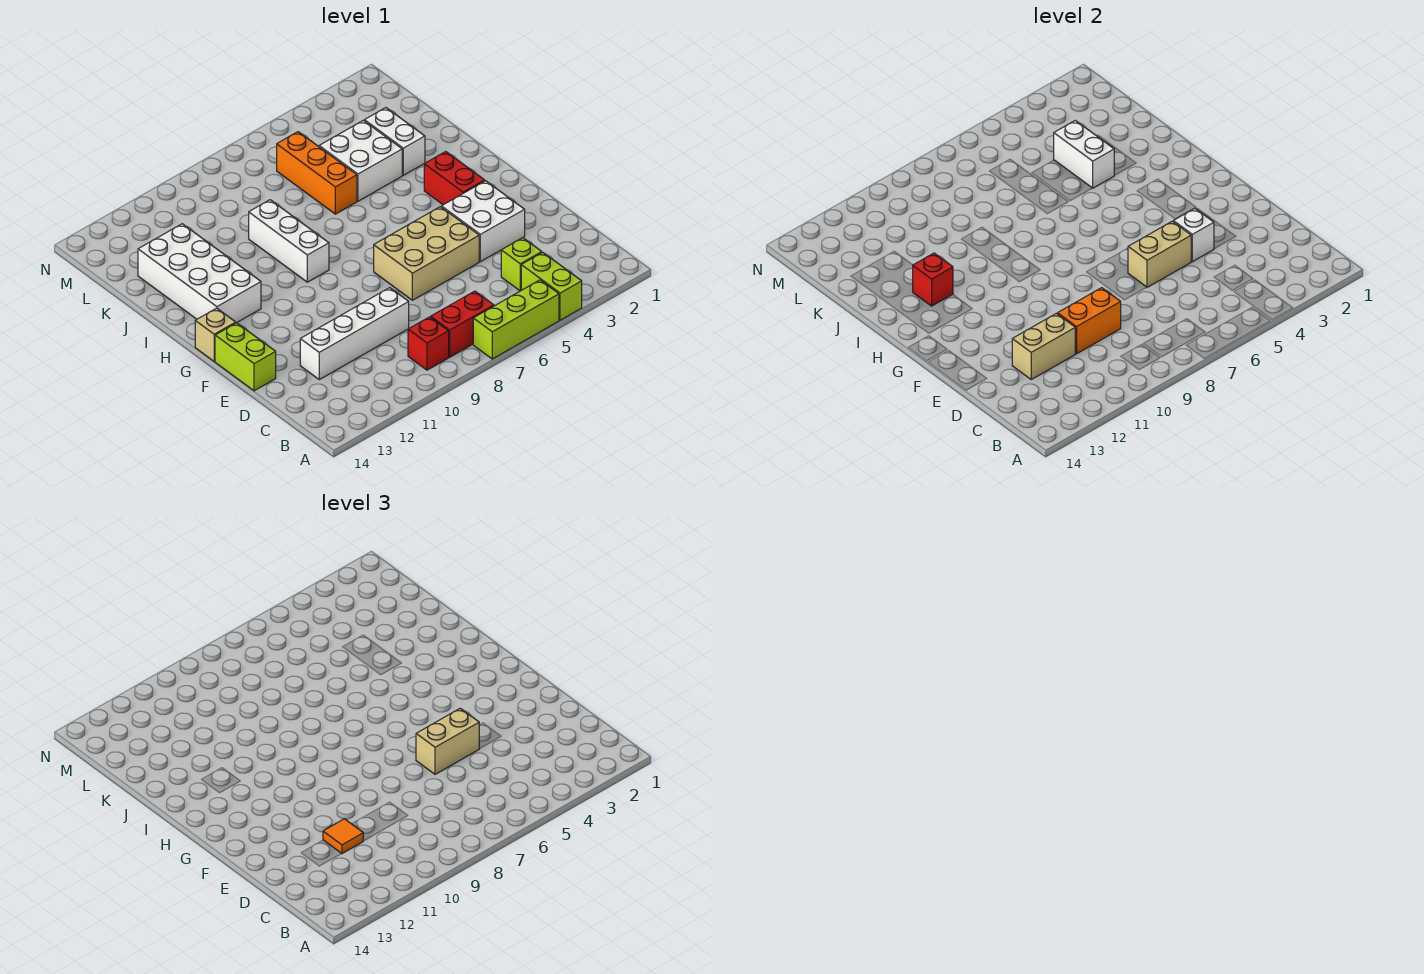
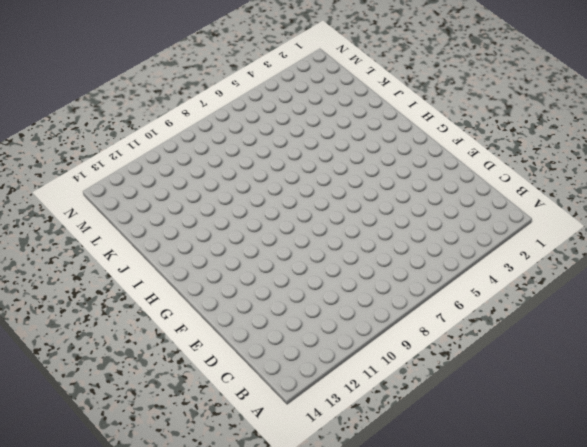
none -> lime brick A4:B4 level 1
none -> lime brick A5:A7 level 1
none -> red brick B7:B8 level 1

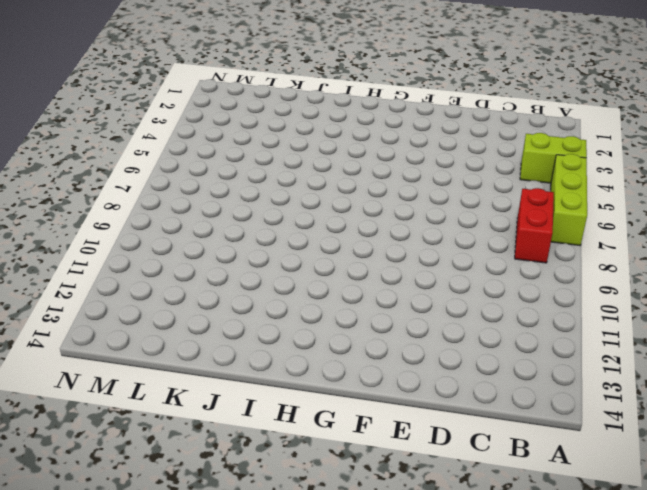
none -> red brick B9 level 1
none -> lime brick C4 level 1
none -> white brick D9:D12 level 1

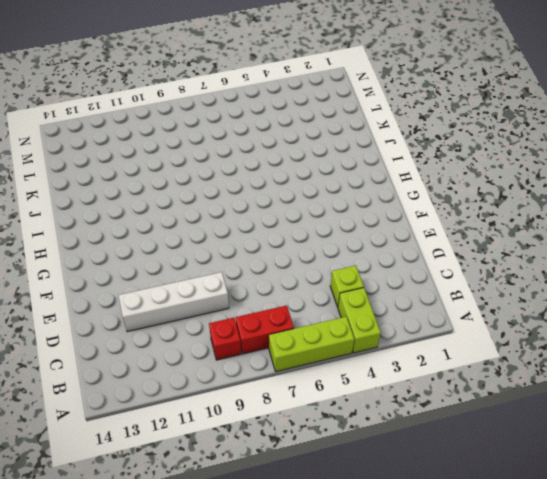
none -> white brick E3:F4 level 1
none -> tan brick E5:F7 level 1
none -> lime brick E14:F14 level 1

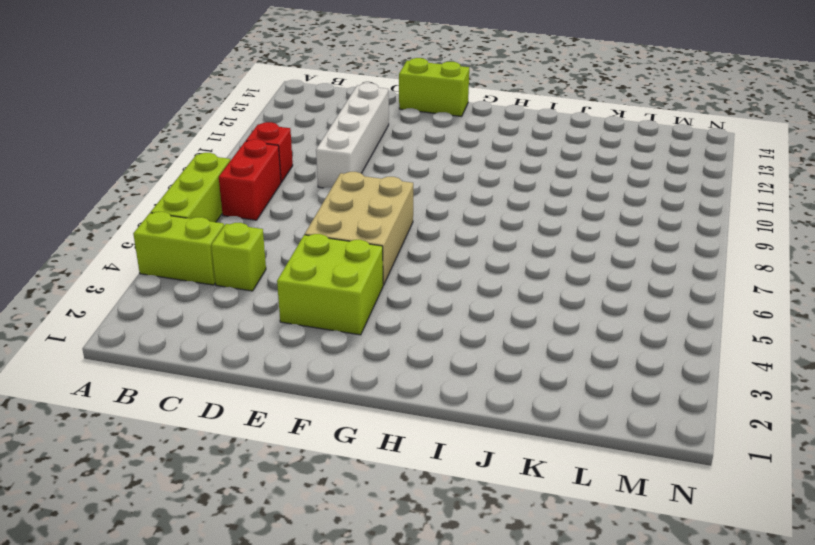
lime brick E3:F4 level 1 -> white brick E3:F4 level 1
none -> red brick G3:H3 level 1
none -> tan brick G14 level 1
none -> white brick H9:J9 level 1

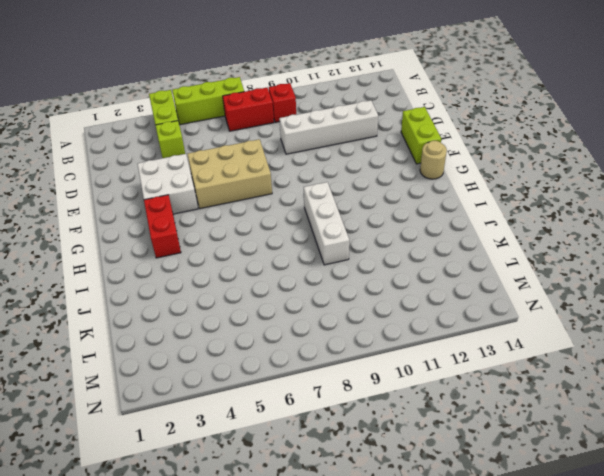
tan round brick G14 level 1 -> tan brick G14 level 1
none -> white brick H12:K13 level 1
none -> white brick J3:K3 level 1
none -> white brick J4:K5 level 1

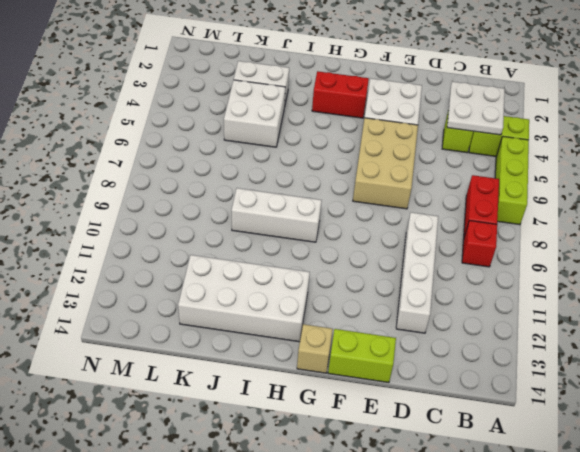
white plate B3:C4 level 2 -> none
none -> orange brick J6:L6 level 1
none -> orange brick D9:D10 level 2
none -> tan brick D11:D12 level 2

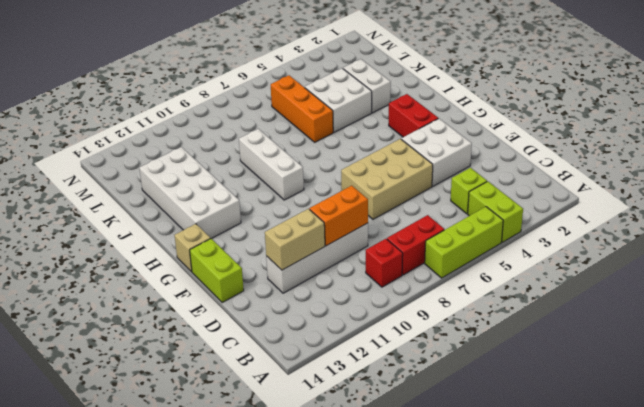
none -> white brick E4 level 2
none -> tan brick E5:E6 level 2
none -> red brick I12 level 2

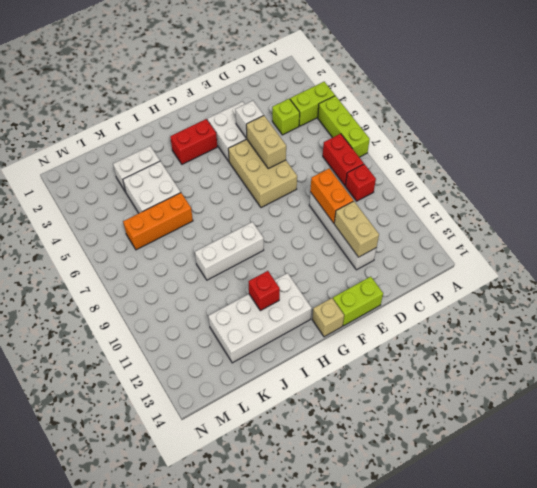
none -> white brick J4:K4 level 2
none -> orange tile D11 level 3
none -> tan brick E5:E6 level 3

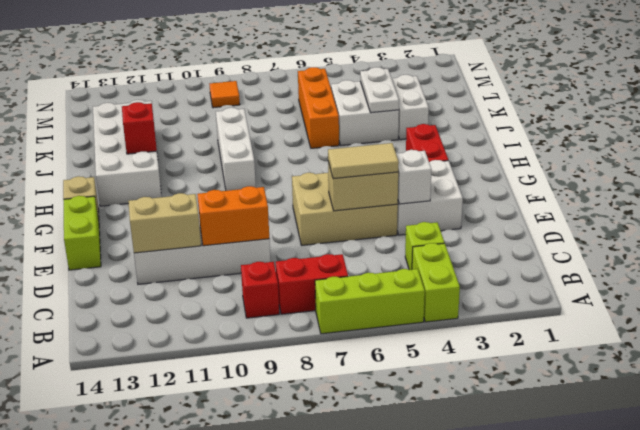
tan tile E5:E6 level 3 -> tan brick E5:E6 level 3
white plate J4:K4 level 2 -> white brick J4:K4 level 2
orange tile M9 level 1 -> orange tile D11 level 3

